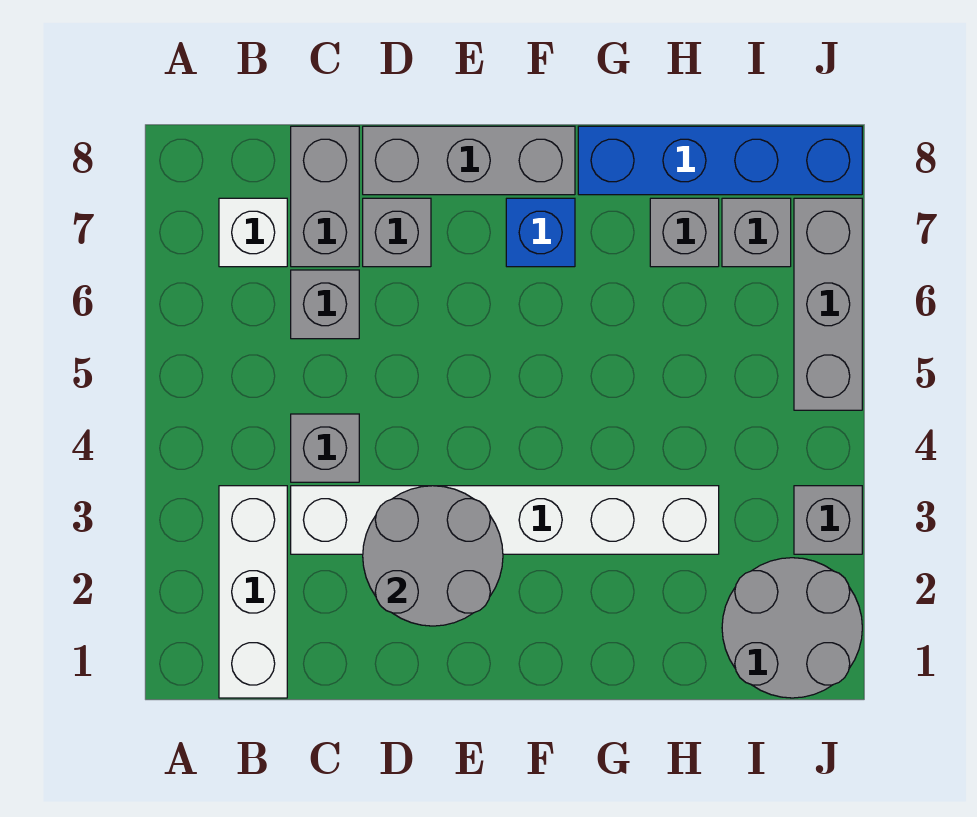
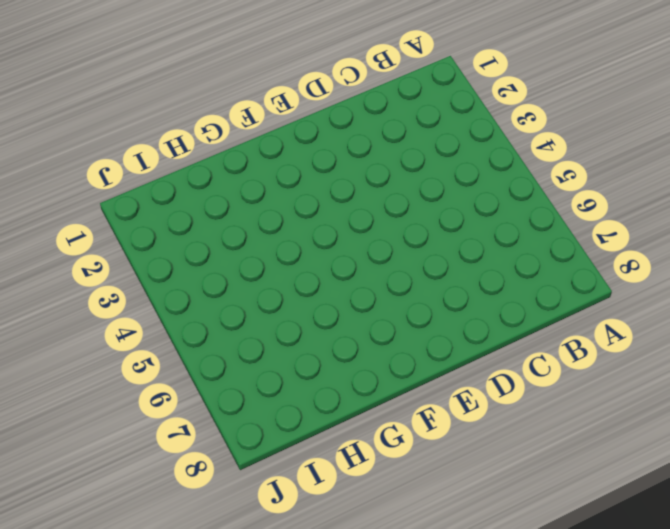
none -> white brick B1:B3 level 1
none -> white brick B7 level 1
none -> white brick C3:H3 level 1

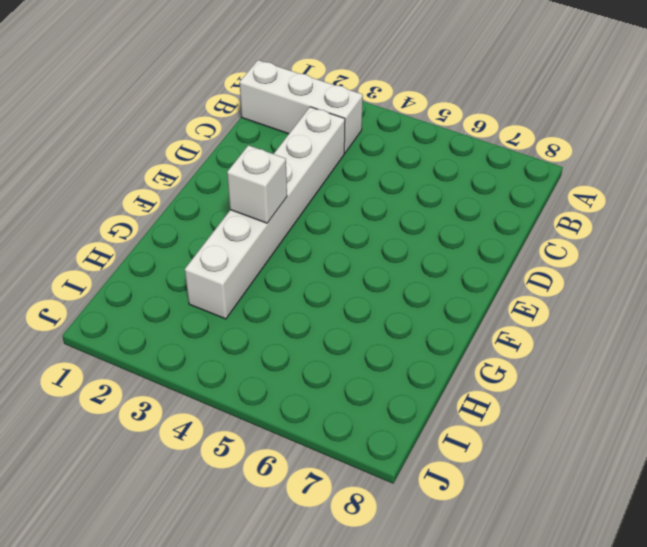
white brick F3 level 2 -> white brick B7 level 1
none -> grey brick C4 level 1
none -> grey brick C6 level 1
none -> grey brick C7:C8 level 1

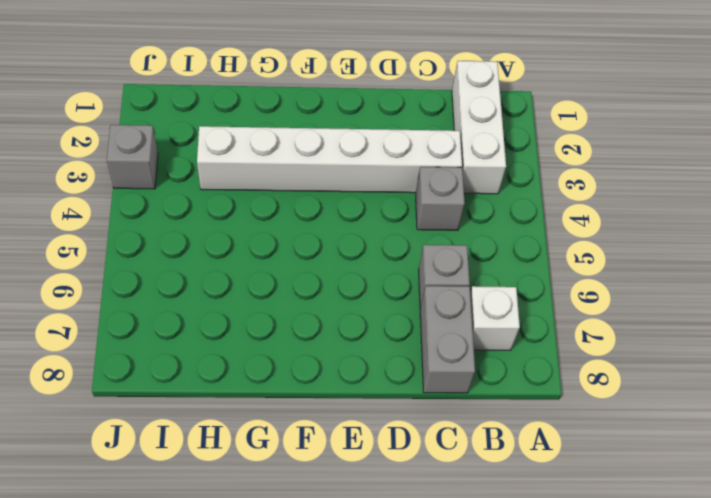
none -> grey brick D7 level 1
none -> grey brick D8:F8 level 1
none -> blue brick F7 level 1

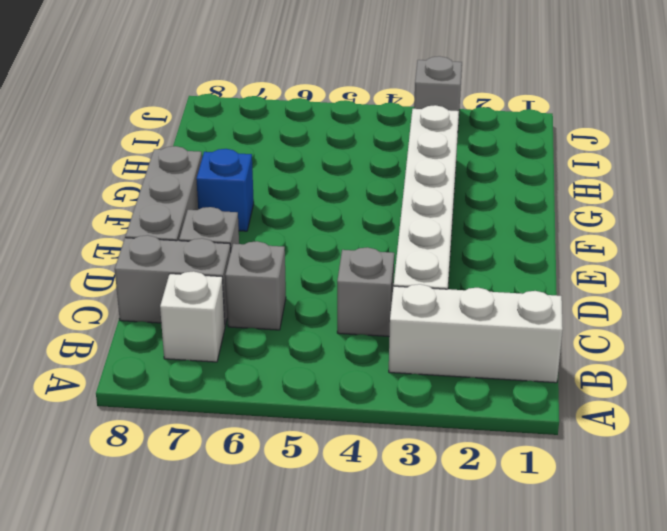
none -> blue brick G8:J8 level 1
none -> grey brick H7 level 1
none -> grey round brick I1:J2 level 1

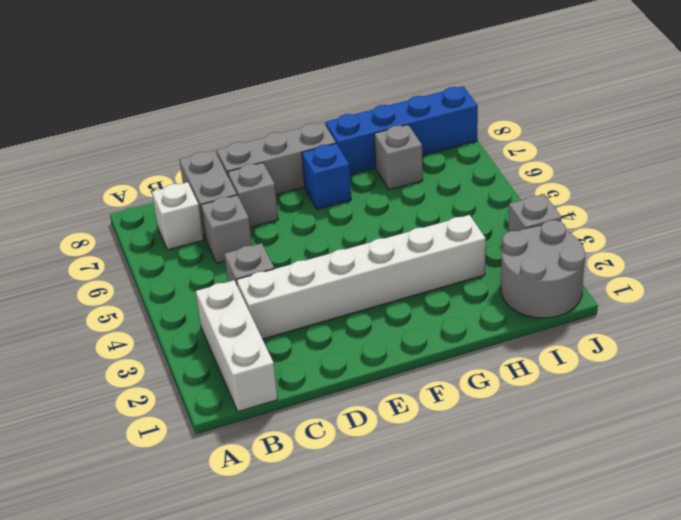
none -> grey brick I7 level 1
none -> grey brick J5:J7 level 1
none -> grey round brick D2:E3 level 2

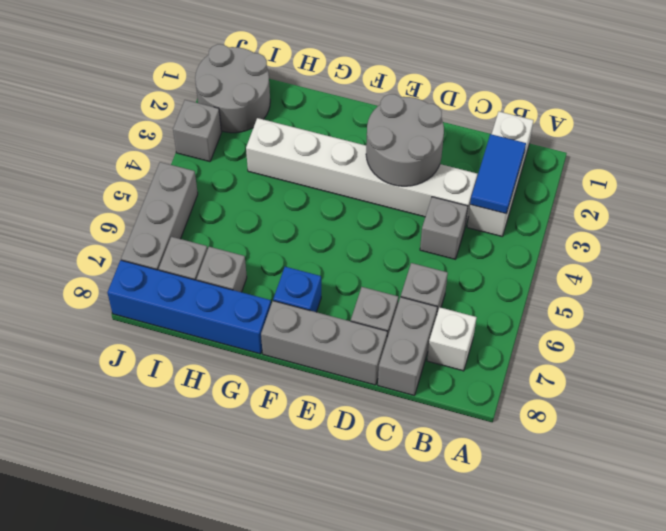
blue tile B2:B3 level 2 -> none

